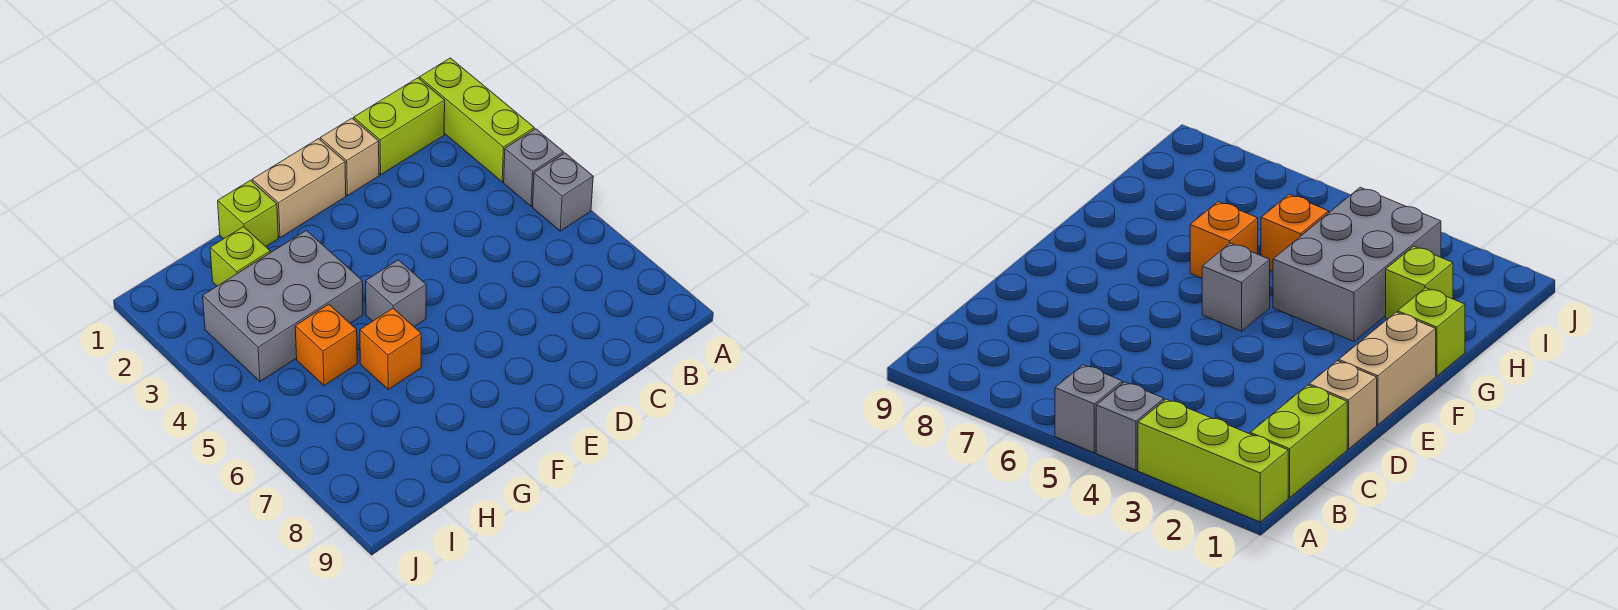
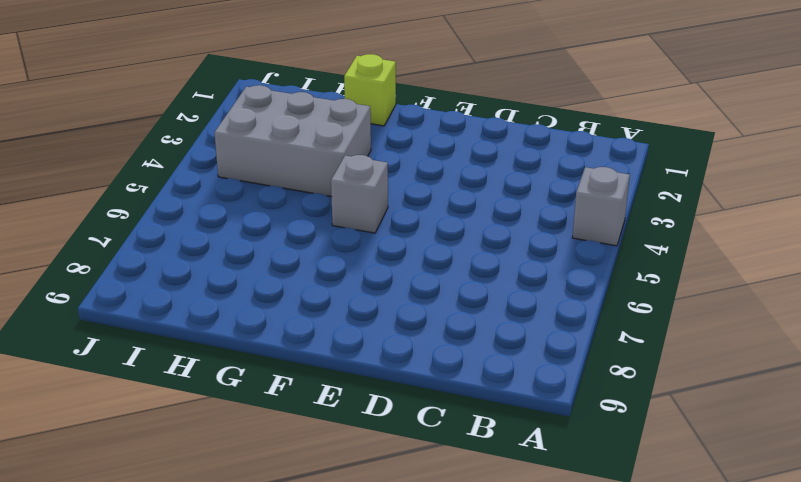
none -> lime brick A1:A3 level 1
none -> grey brick A5 level 1
none -> lime brick B1:C1 level 1

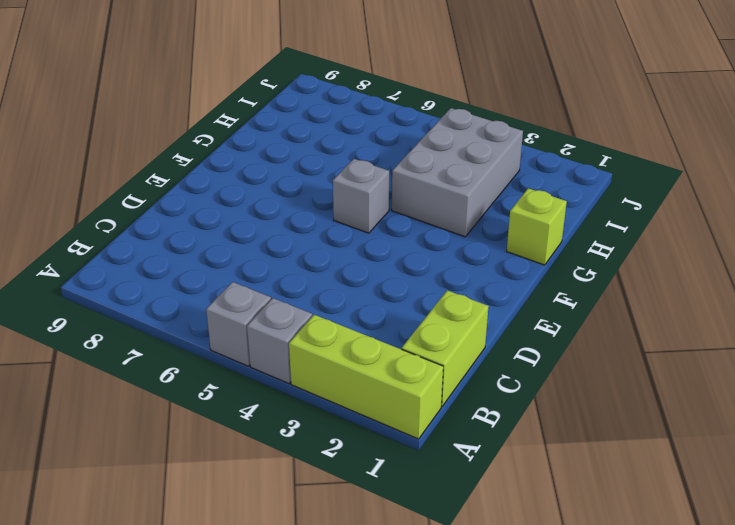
none -> tan brick D1 level 1
none -> tan brick E1:F1 level 1
none -> orange brick G6 level 1

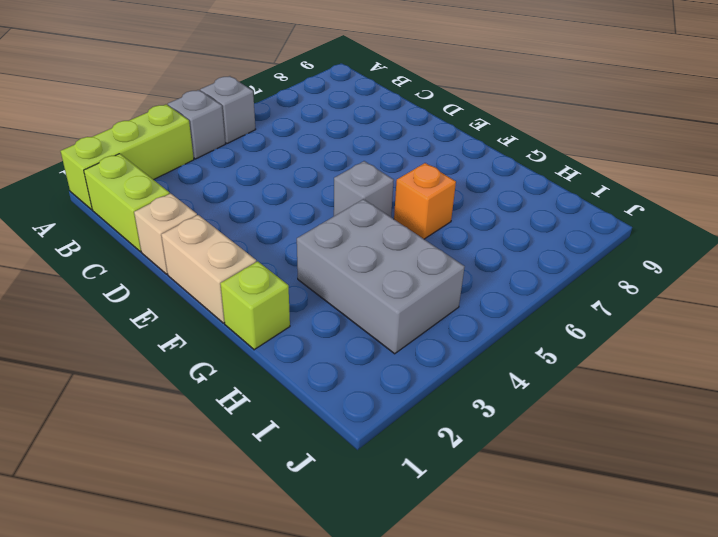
none -> lime brick H2 level 1
none -> orange brick H5 level 1

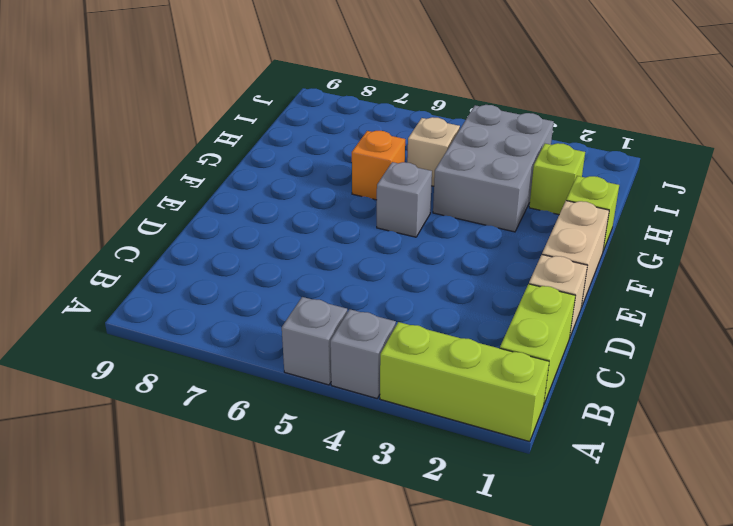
tan brick H5 level 1 -> orange brick H5 level 1

